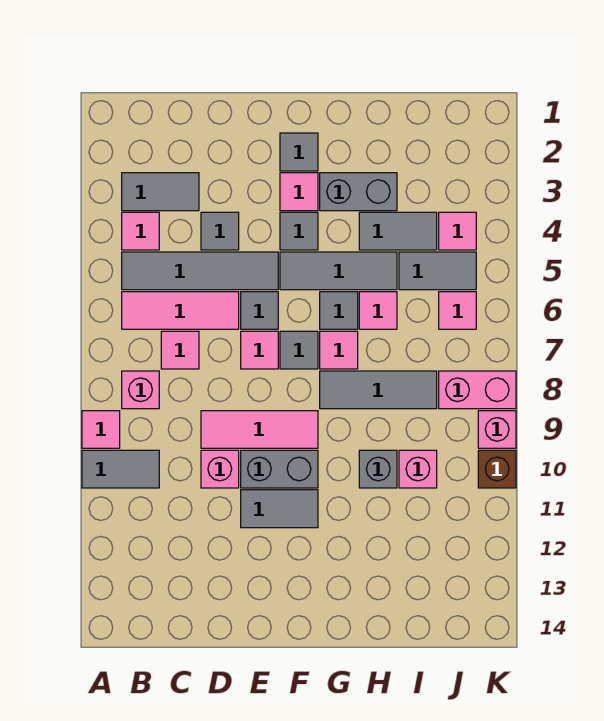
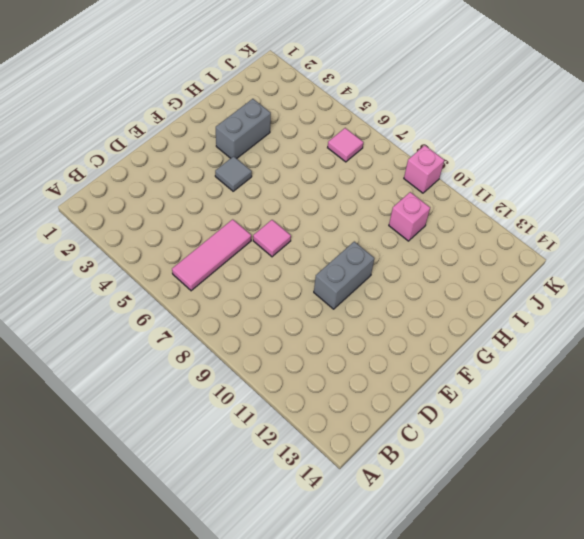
none -> pink tile A9 level 1
none -> grey tile A10:B10 level 1
none -> grey tile B3:C3 level 1
none -> pink tile B4 level 1

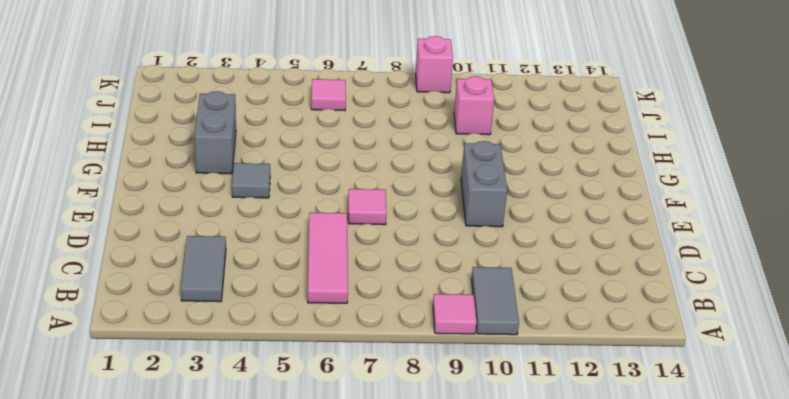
none -> pink tile B4 level 1
none -> grey tile B5:E5 level 1
none -> pink brick B8 level 1
none -> pink tile C7 level 1

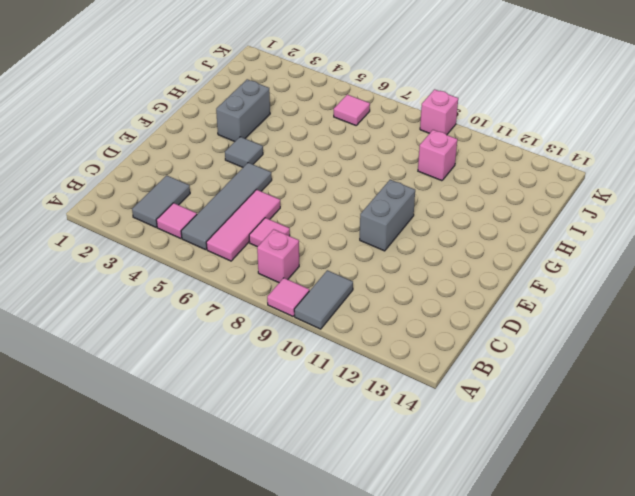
none -> grey tile D4 level 1
none -> pink tile D9:F9 level 1
none -> pink brick D10 level 1
none -> grey tile E6 level 1

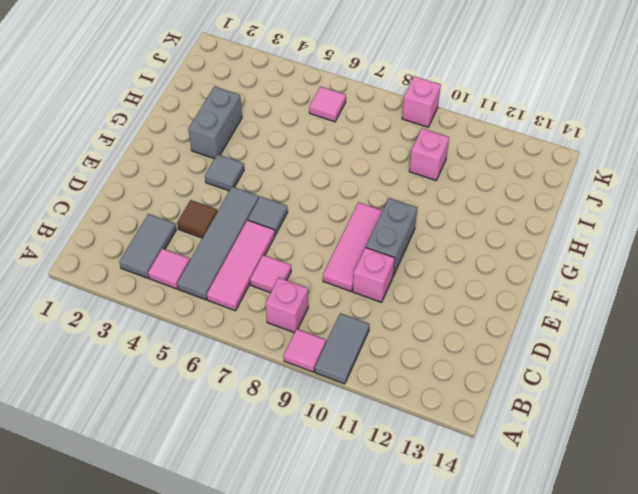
brown tile D4 level 1 -> grey tile D4 level 1
none -> pink tile E7 level 1
none -> grey tile E11:F11 level 1
none -> grey tile F2 level 1
none -> pink tile F3 level 1

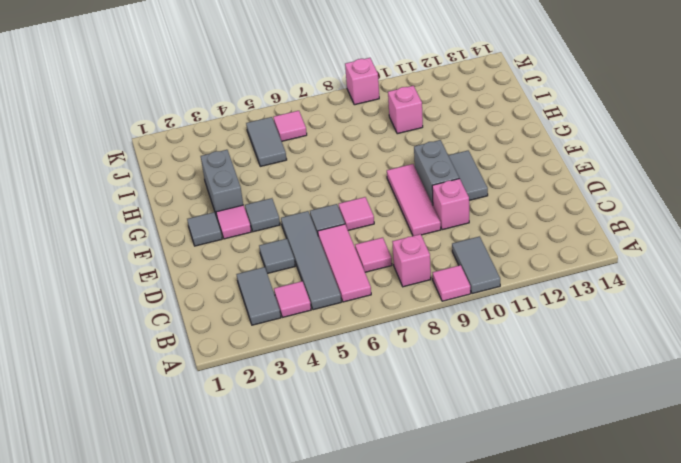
none -> grey tile F5:H5 level 1
none -> grey tile F7 level 1
none -> grey tile G6 level 1
none -> pink tile G7 level 1

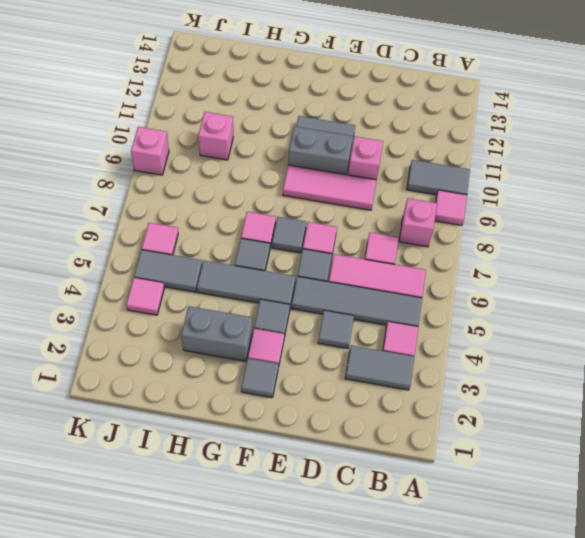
none -> grey tile G8:I8 level 1
none -> grey tile H4:I4 level 1
none -> pink tile H6 level 1
none -> grey brick H10 level 1

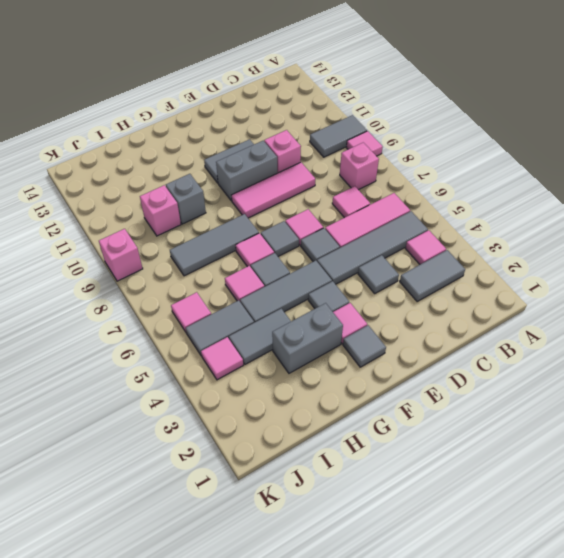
none -> pink brick J8:K8 level 1
none -> brown brick K10 level 1

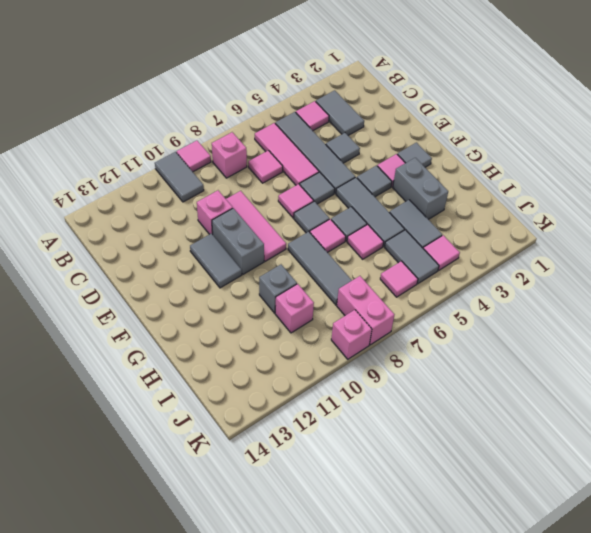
none -> brown brick K10 level 1

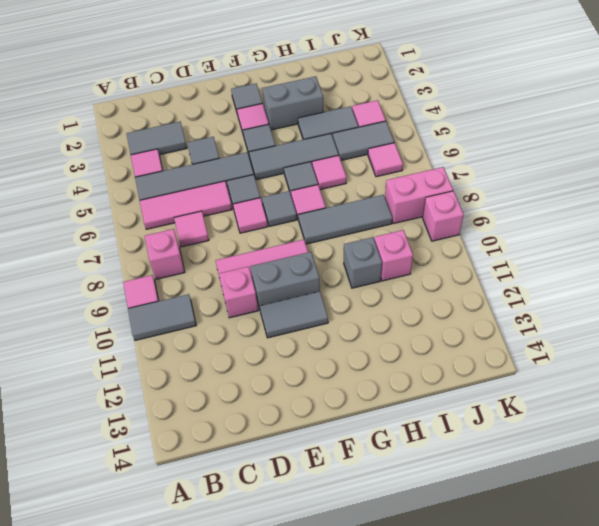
none -> brown brick K10 level 1

